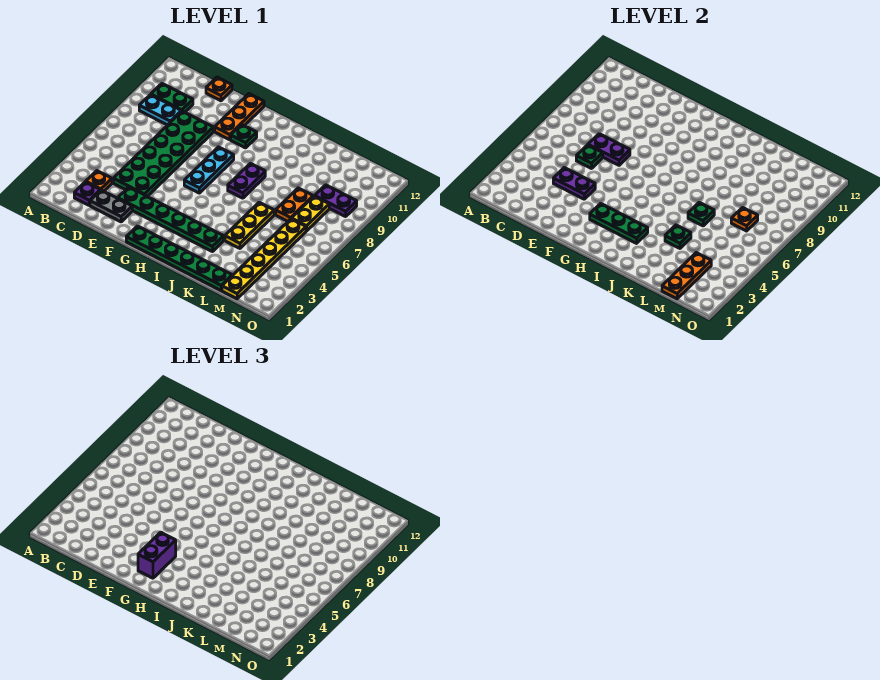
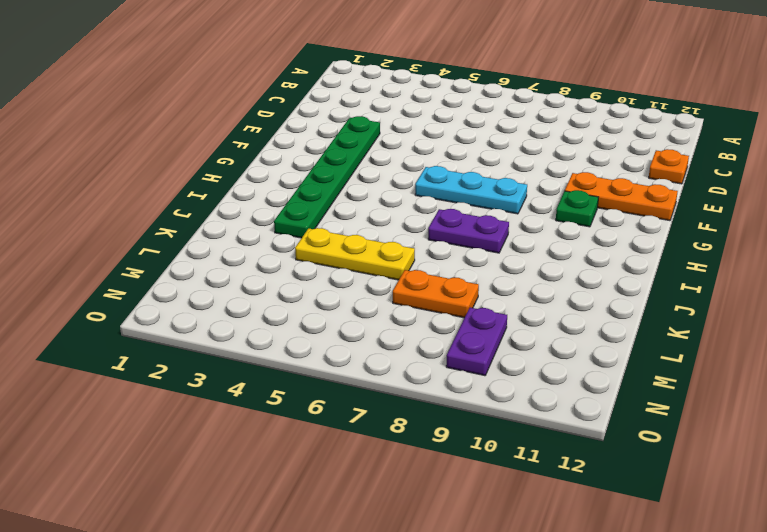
none -> cyan plate B9:C9 level 1
none -> green plate B10:C10 level 1
none -> purple plate C2 level 1

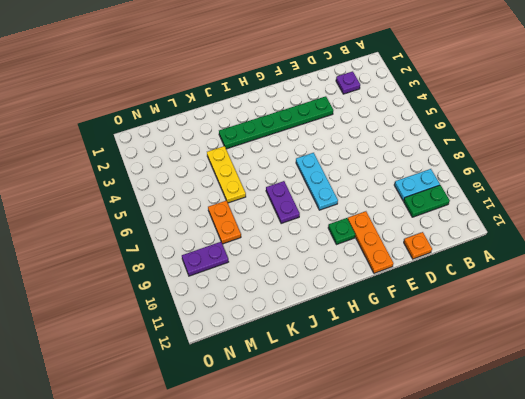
none -> orange plate C3 level 1
none -> grey plate D2:E2 level 1
none -> green plate D4:E9 level 1

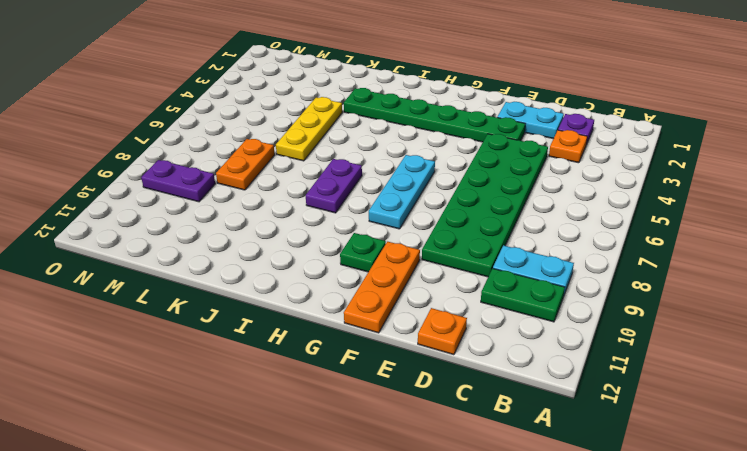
cyan plate D2:E2 level 1 -> grey plate D2:E2 level 1
none -> green plate G1:L1 level 1
none -> yellow plate M1:M6 level 1
none -> yellow plate M7:M8 level 1

